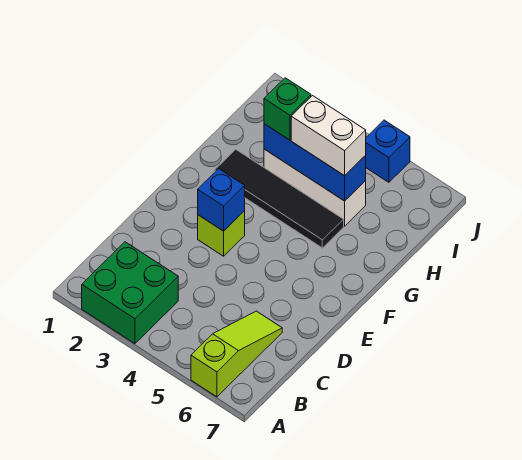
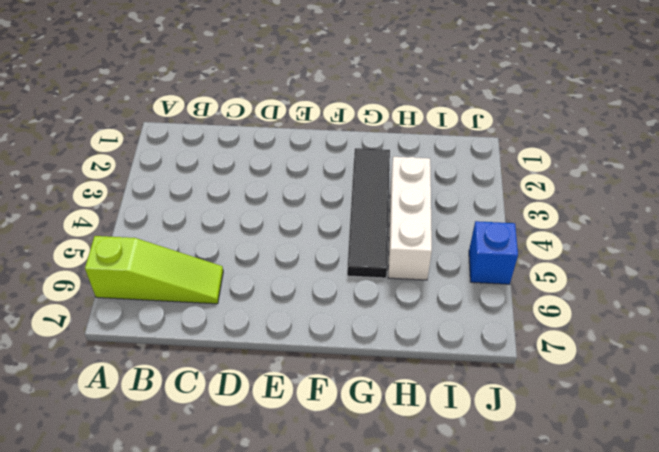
none -> green brick A2:B3 level 1
none -> lime brick E3 level 1

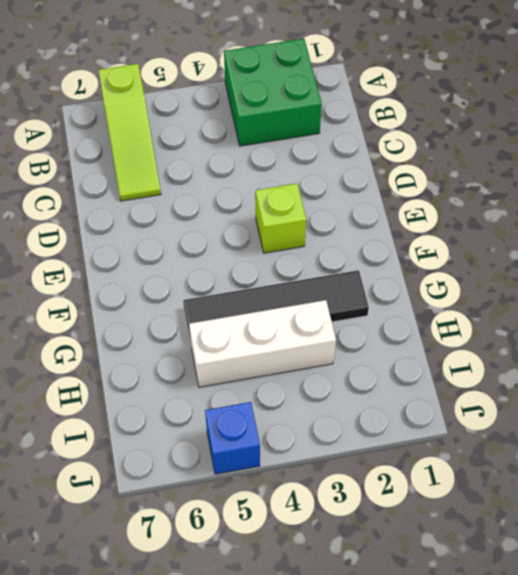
none -> blue brick E3 level 2
none -> blue brick H3:H5 level 2

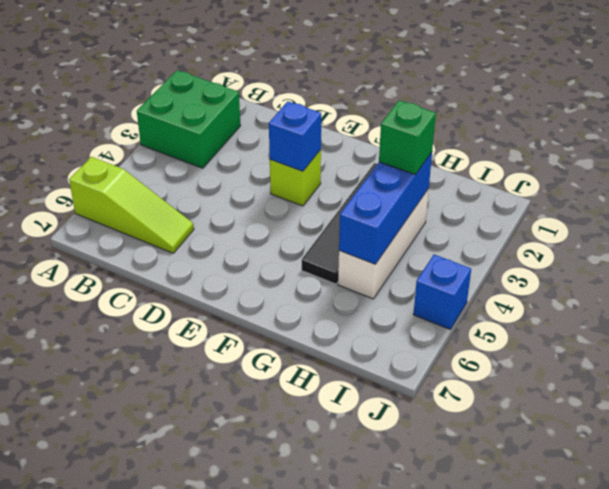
none -> white brick H4:H5 level 3

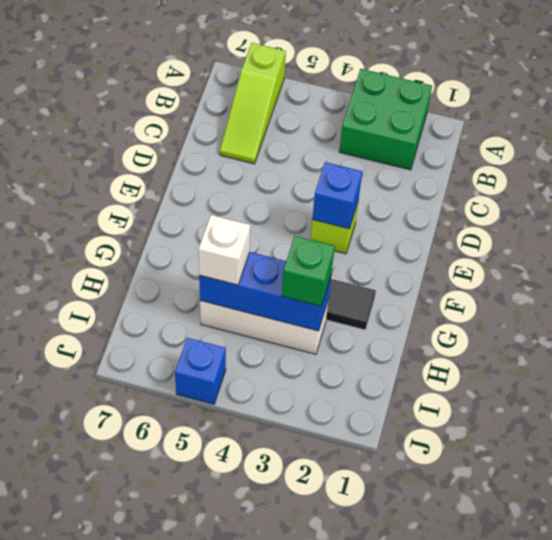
white brick H5 level 3 -> white brick H4:H5 level 3

